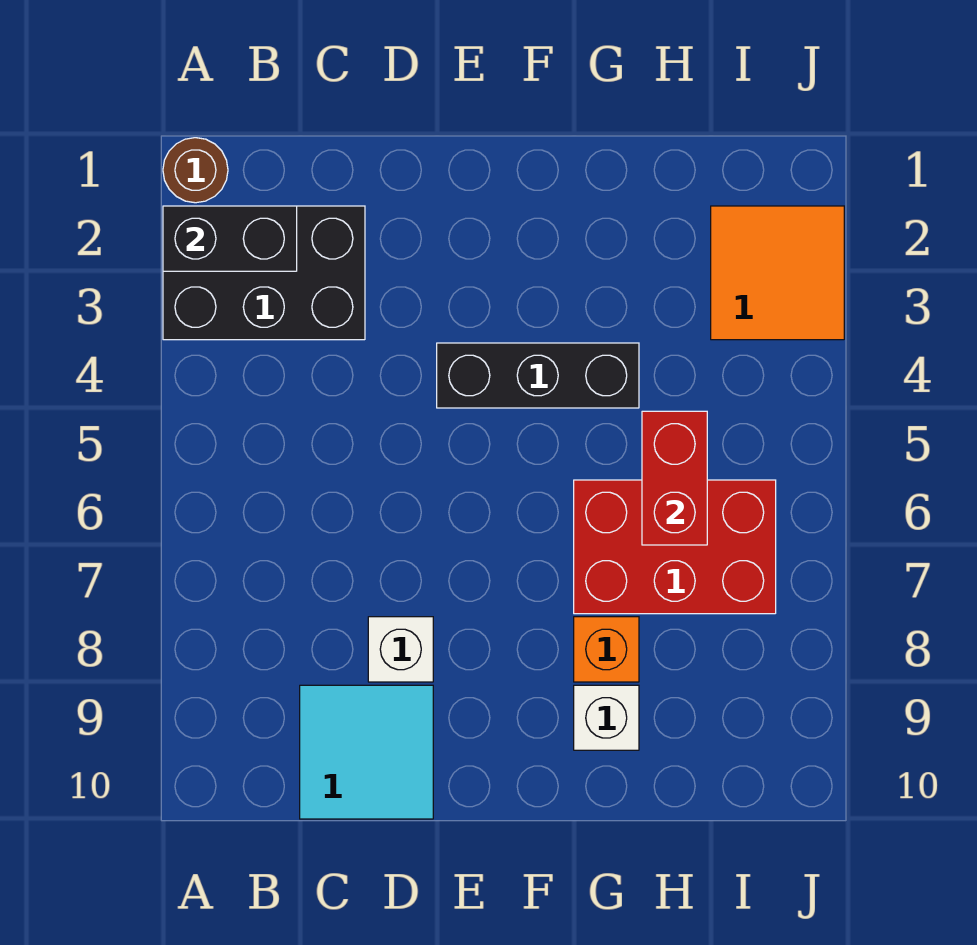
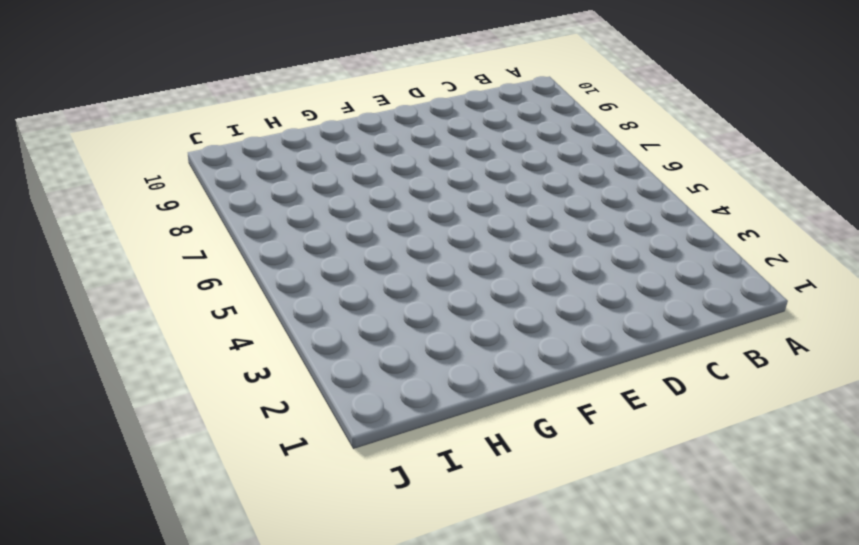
none -> brown round brick A1 level 1
none -> black brick A2:C3 level 1

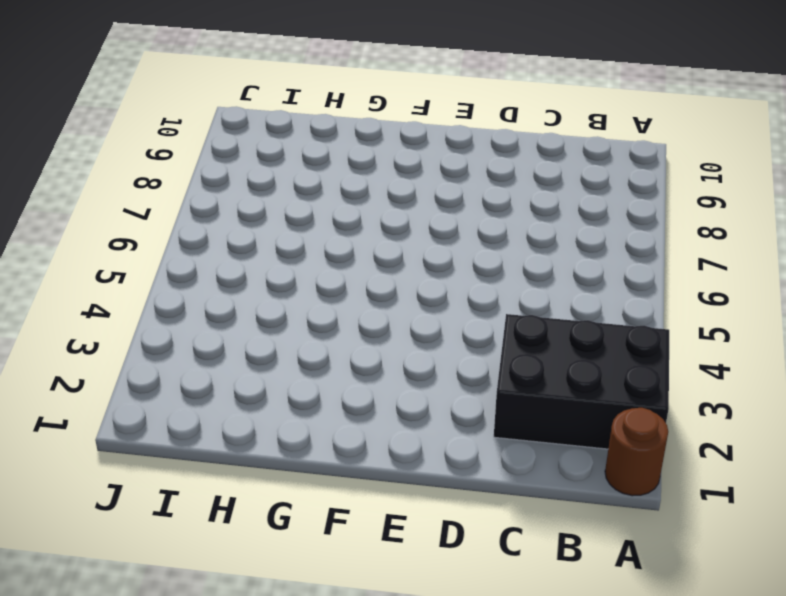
none -> cyan tile C9:D10 level 1
none -> white brick D8 level 1

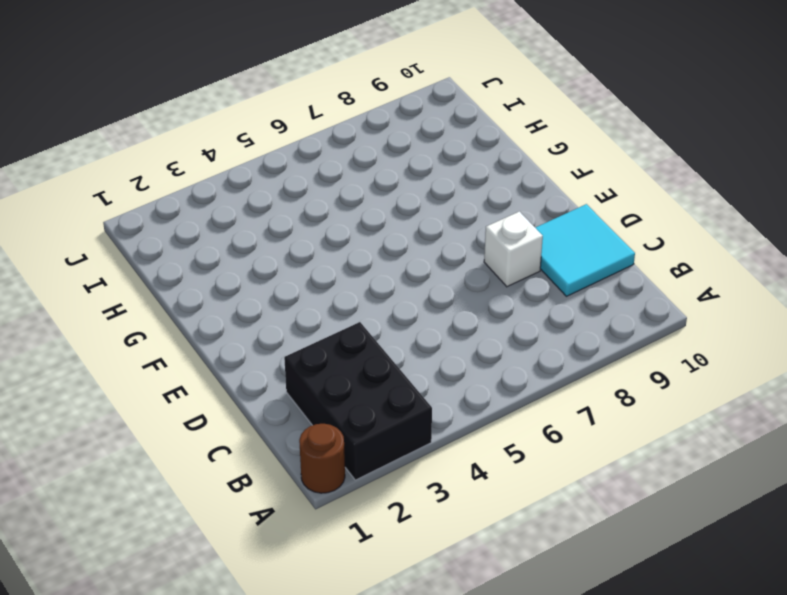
none -> black brick E4:G4 level 1
none -> red brick G6:I7 level 1

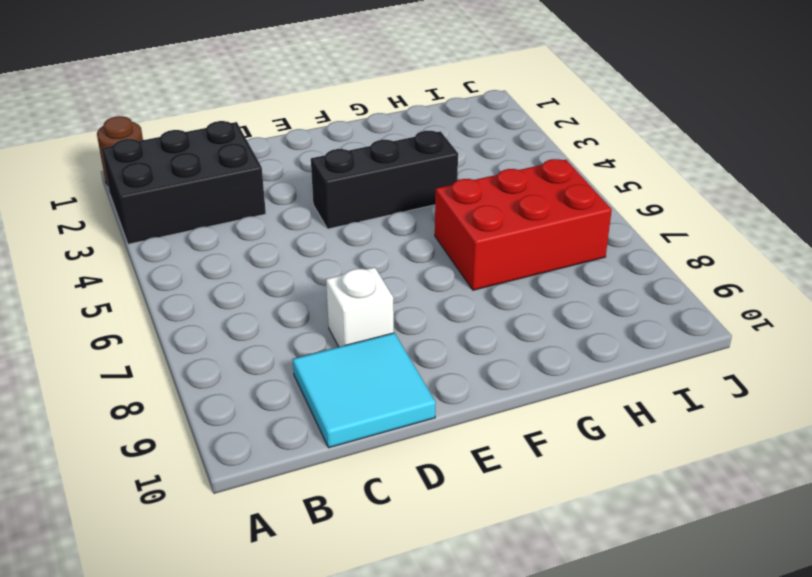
none -> orange brick G8 level 1
none -> white brick G9 level 1

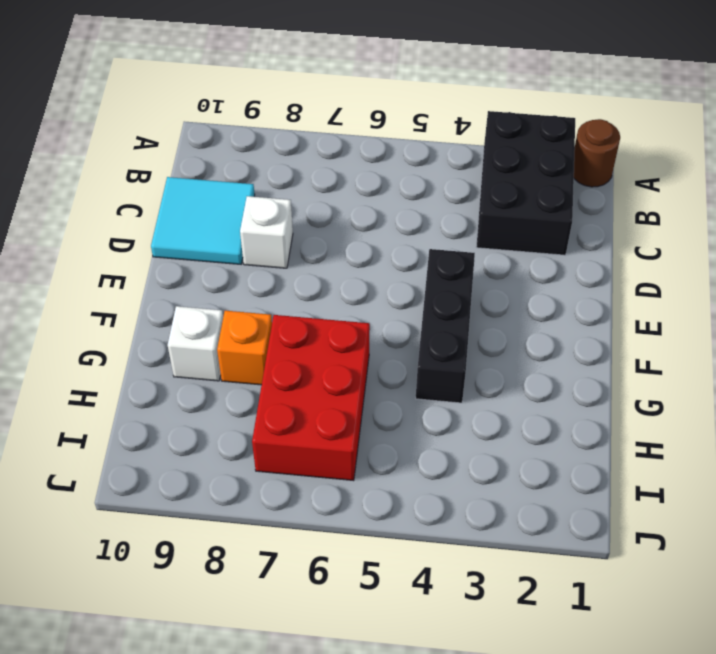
none -> orange tile I2:J3 level 1
none -> black brick A2:B2 level 2

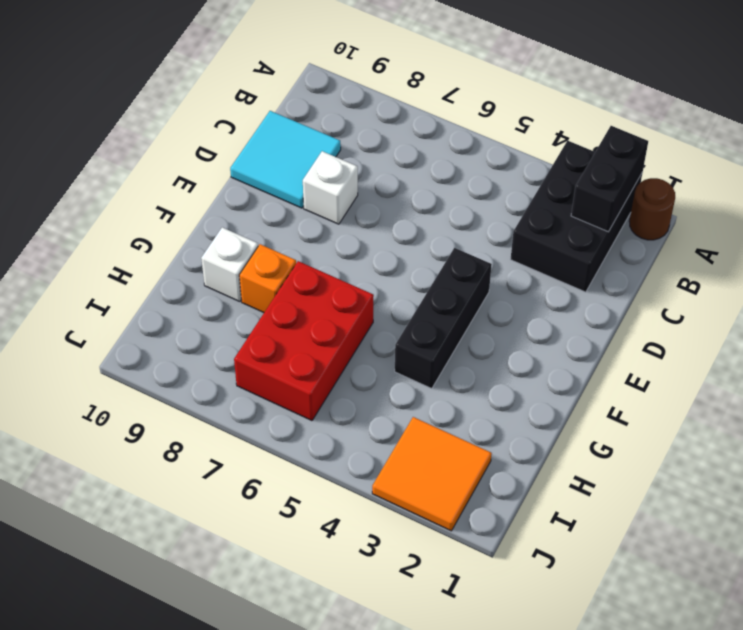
none -> red brick H5:H6 level 2

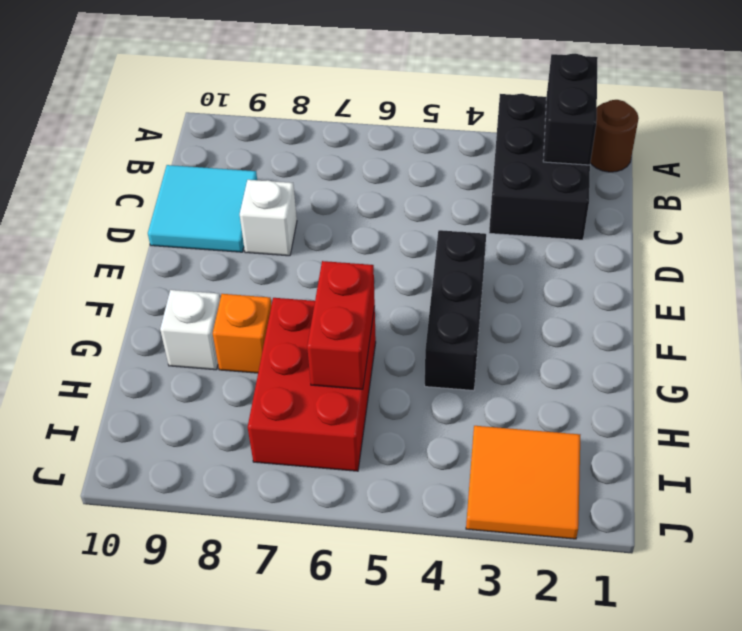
red brick G6:H6 level 2 -> red brick H5:H6 level 2

